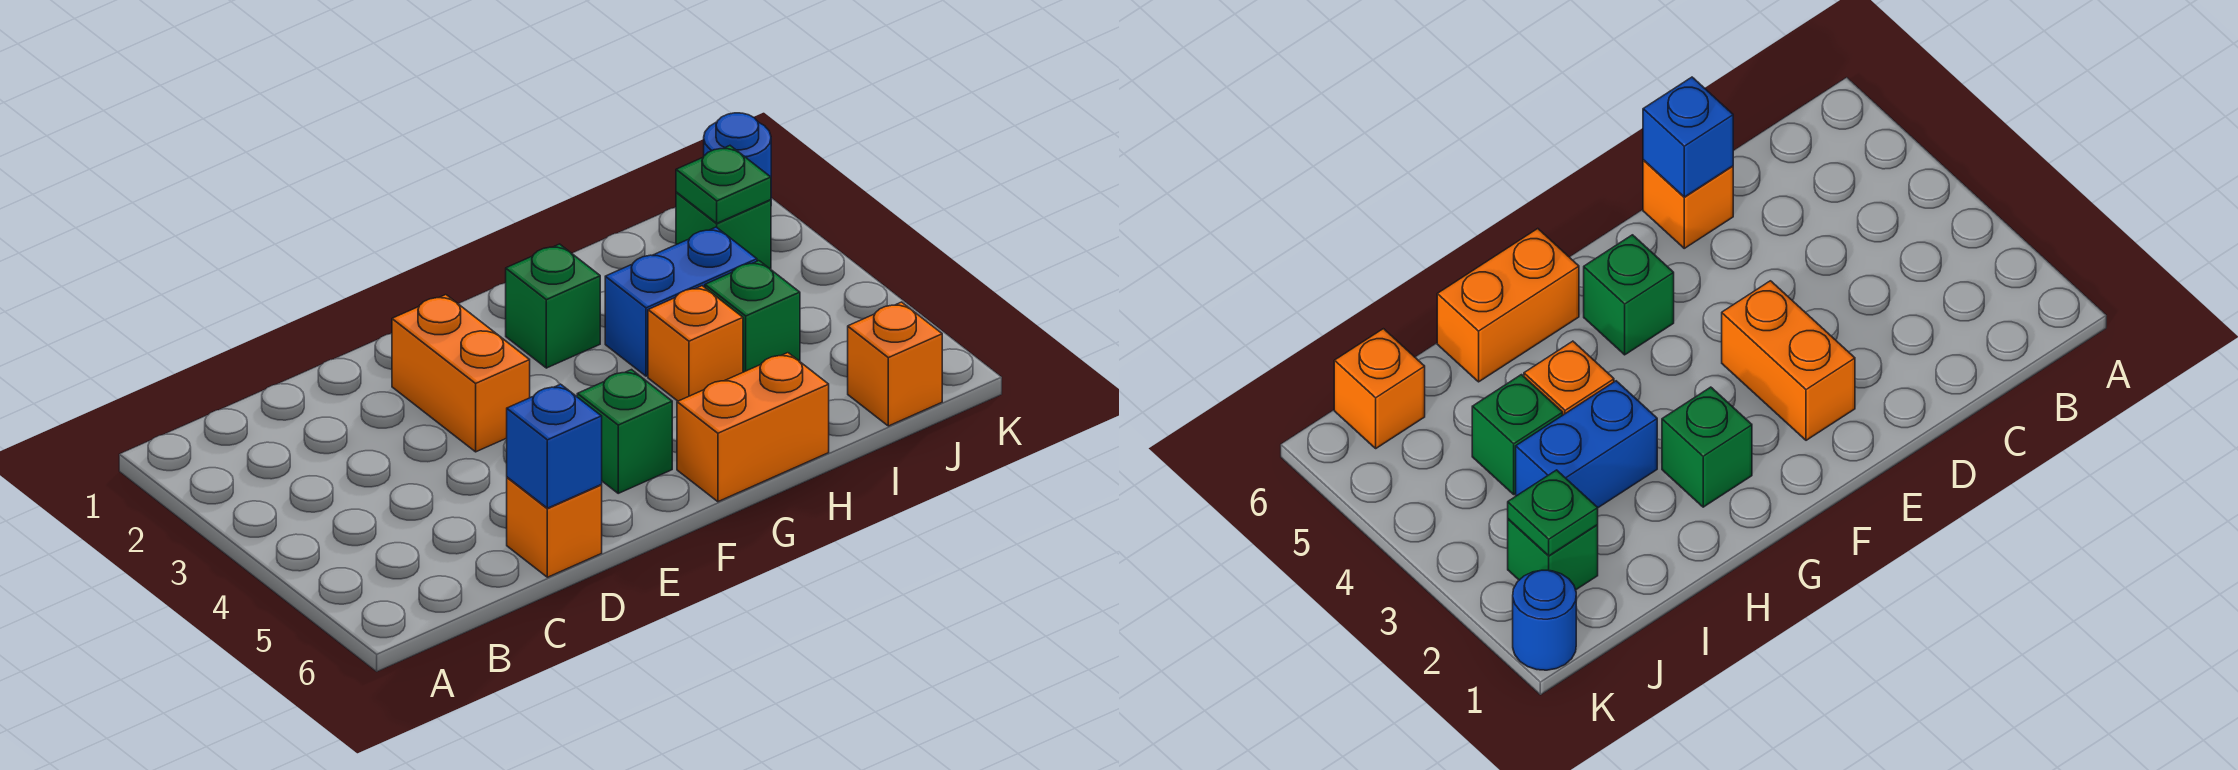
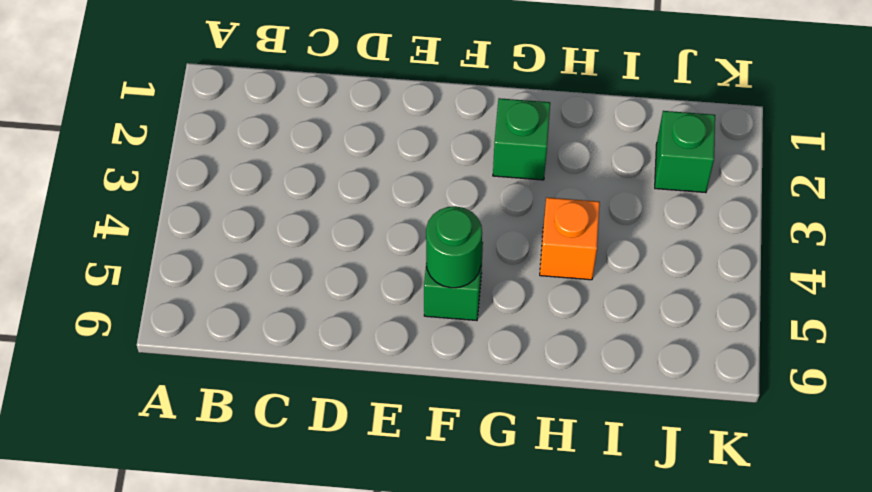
green round brick F5 level 2 -> none
none -> orange brick D6 level 1
none -> orange brick E2:E3 level 1
none -> orange brick G6:H6 level 1

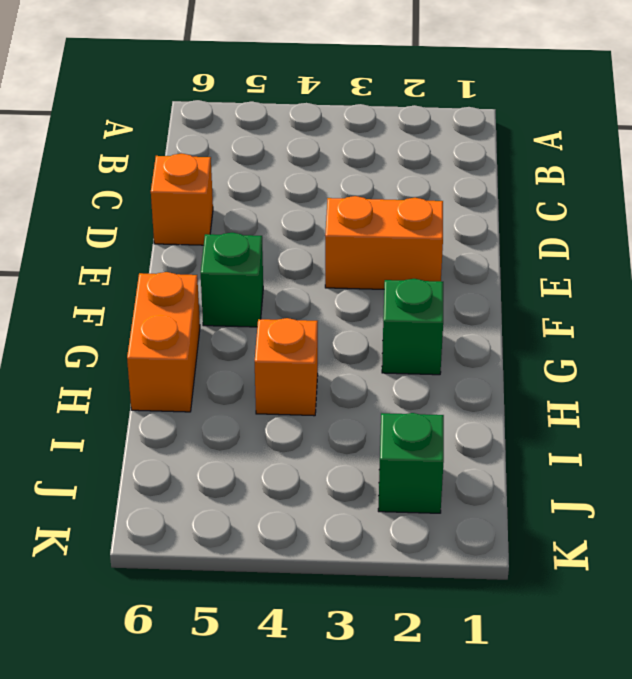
none -> blue brick H3:I3 level 1
none -> green brick I4 level 1
none -> orange brick J6 level 1

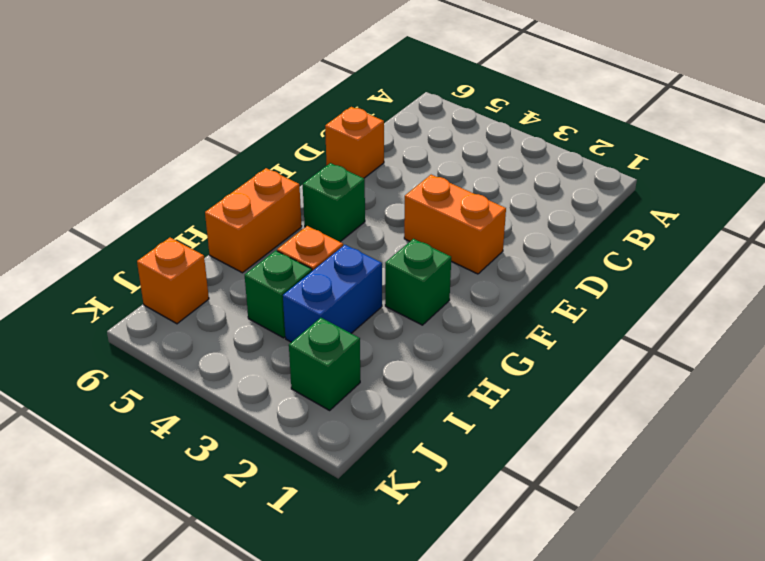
none -> blue round brick K1 level 1
none -> blue brick D6 level 2
none -> green plate J2 level 2

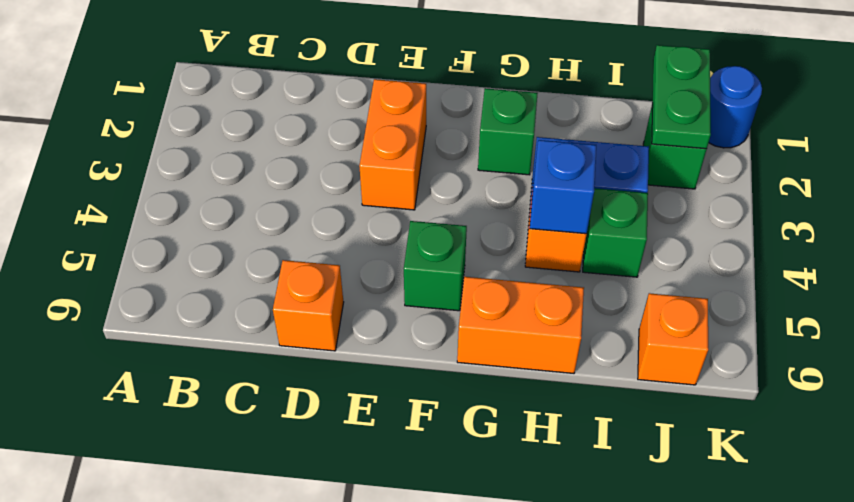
blue brick H4 level 2 -> blue brick D6 level 2
green plate J1:J2 level 2 -> green plate J2 level 2

